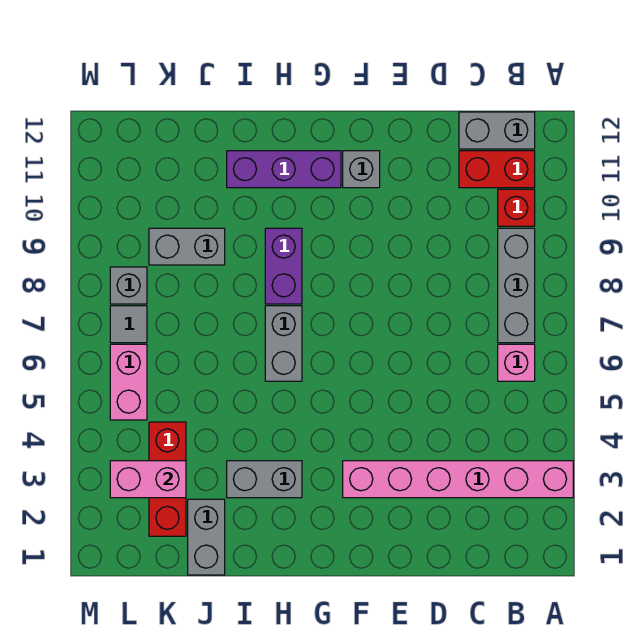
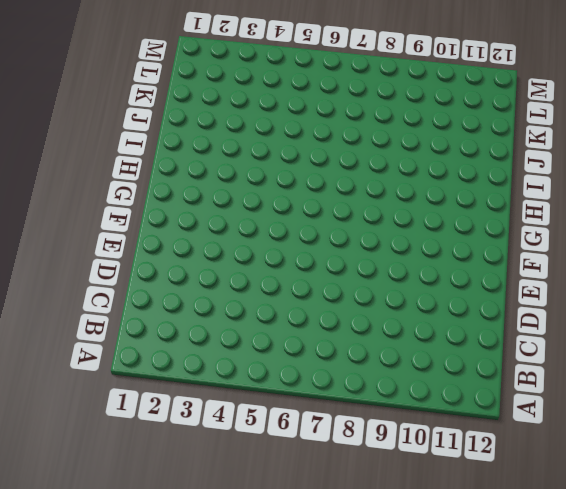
none -> pink brick A3:F3 level 1
none -> pink brick B6 level 1
none -> grey brick B7:B9 level 1

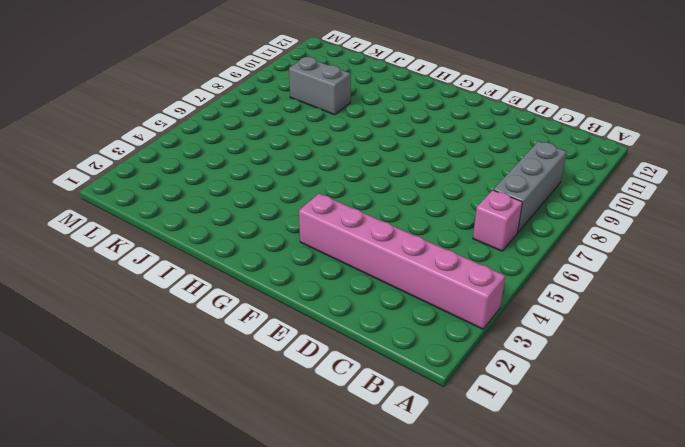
none -> red brick B10 level 1
none -> red brick B11:C11 level 1
none -> grey brick B12:C12 level 1

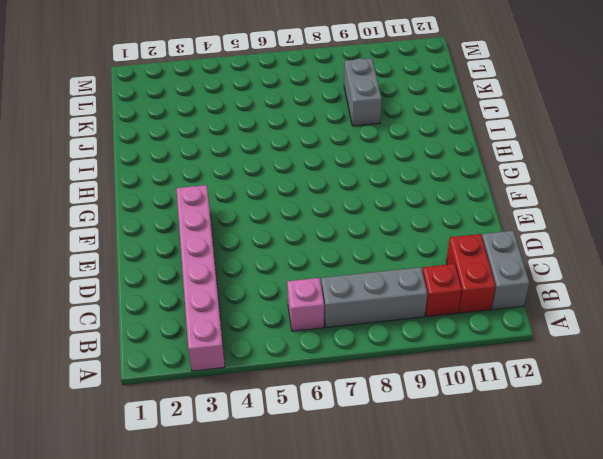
none -> grey brick F11 level 1
none -> purple brick G11:I11 level 1
none -> grey brick H3:I3 level 1

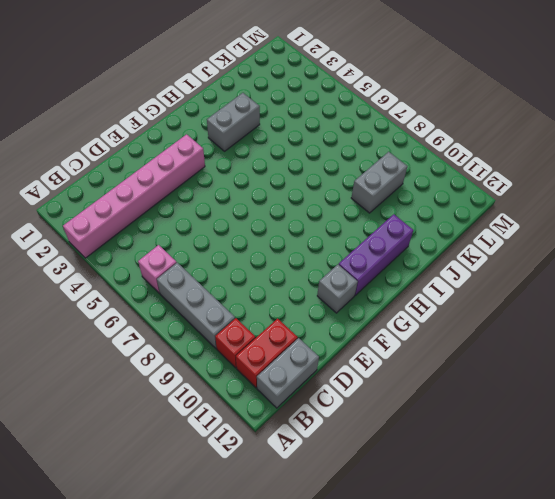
none -> grey brick H6:H7 level 1
none -> purple brick H8:H9 level 1
none -> grey brick J1:J2 level 1

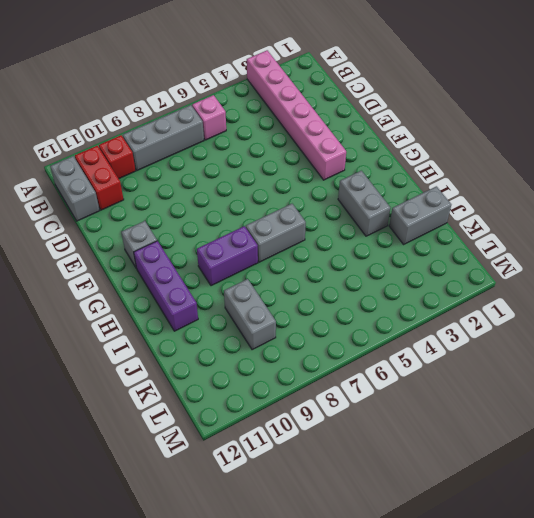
none -> red brick K2:K4 level 1
none -> pink brick L5:L6 level 1
none -> grey tile L7 level 1

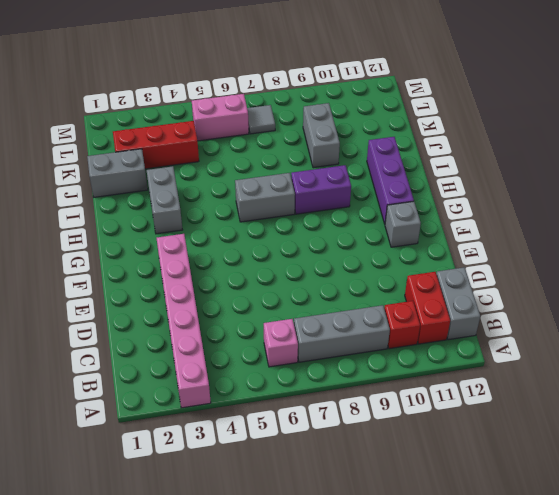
none -> grey brick L8 level 1
none -> pink brick K3:L3 level 2

